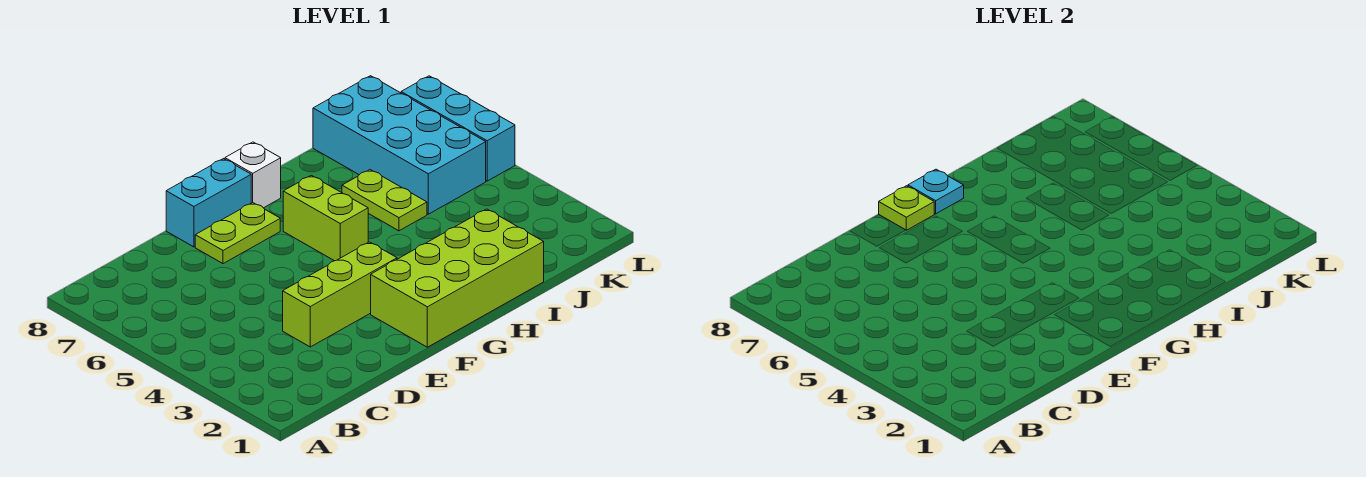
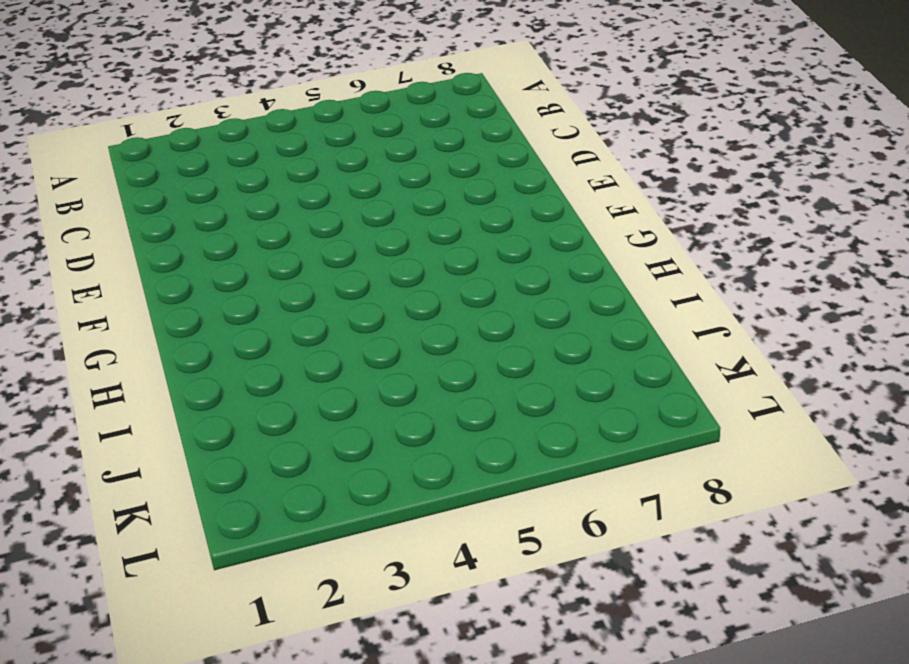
none -> lime brick D3:F3 level 1
none -> lime plate E7:F7 level 1

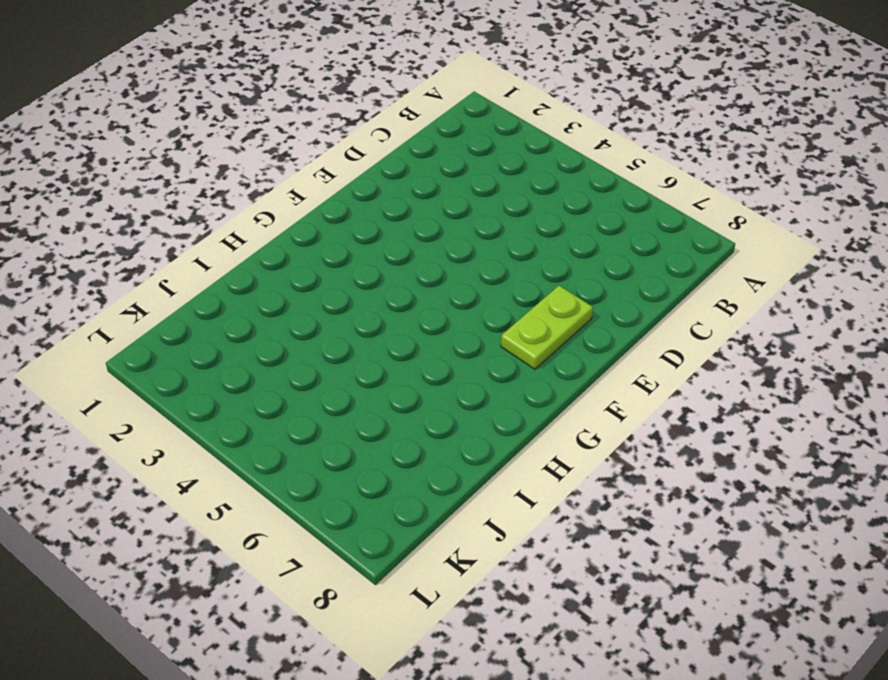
none -> lime brick D3:F3 level 1
none -> cyan brick E8:F8 level 1

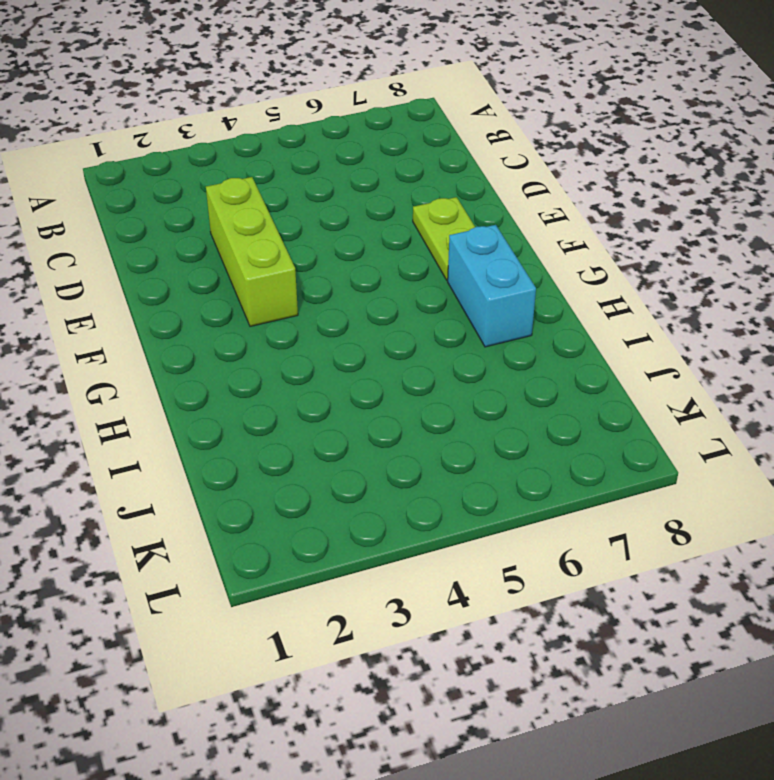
cyan brick G7:H7 level 1 -> cyan brick E8:F8 level 1
none -> lime brick F1:I2 level 1
none -> lime brick G5:G6 level 1

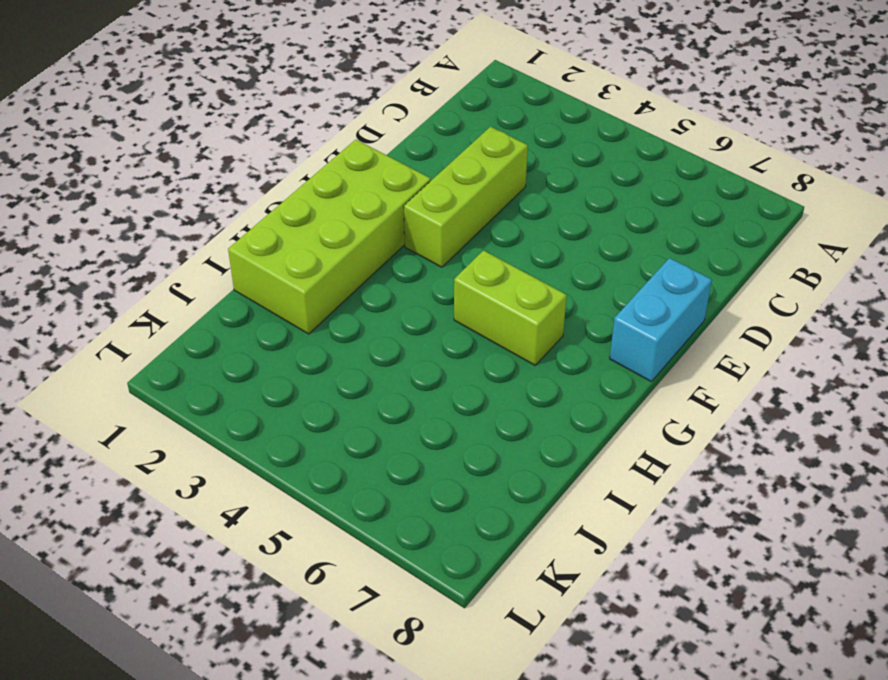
none -> lime plate E7:F7 level 1
none -> white brick G8 level 1

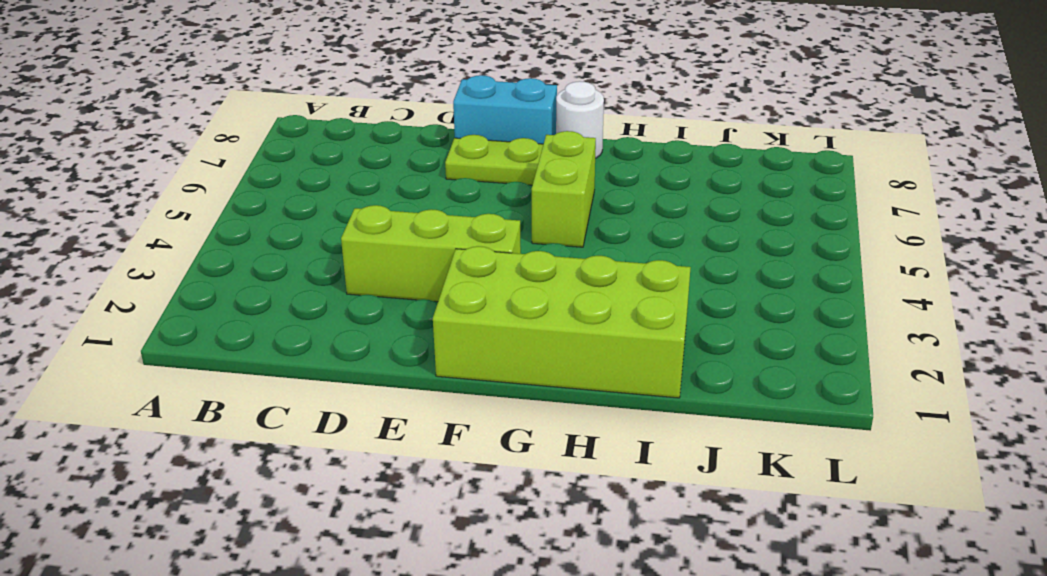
white round brick G8 level 1 -> white brick G8 level 1
none -> lime plate I5:I6 level 1
none -> cyan brick J5:K8 level 1

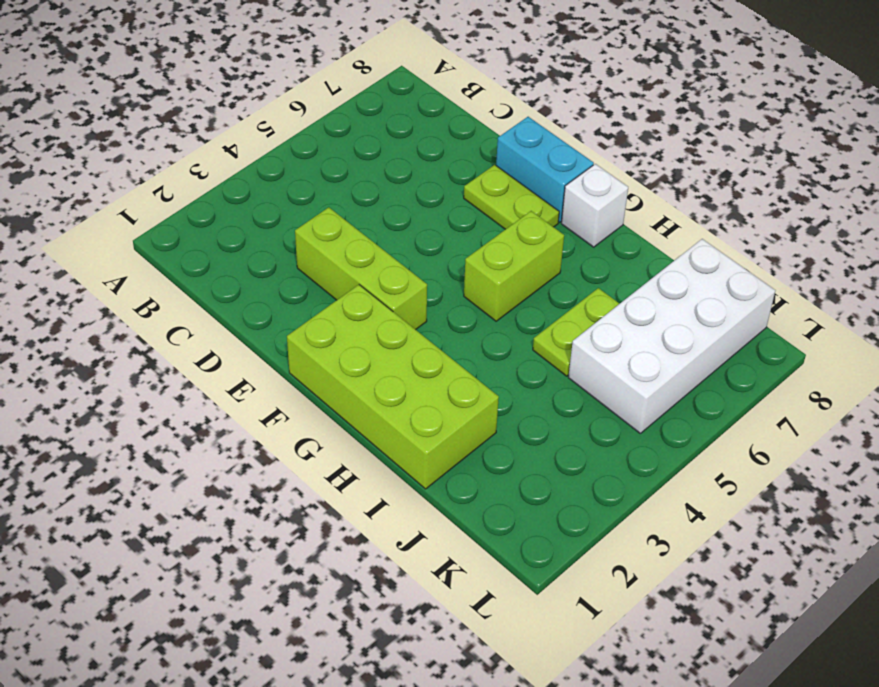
white brick J5:K8 level 1 -> cyan brick J5:K8 level 1
none -> cyan brick L5:L7 level 1
none -> lime plate F8 level 2

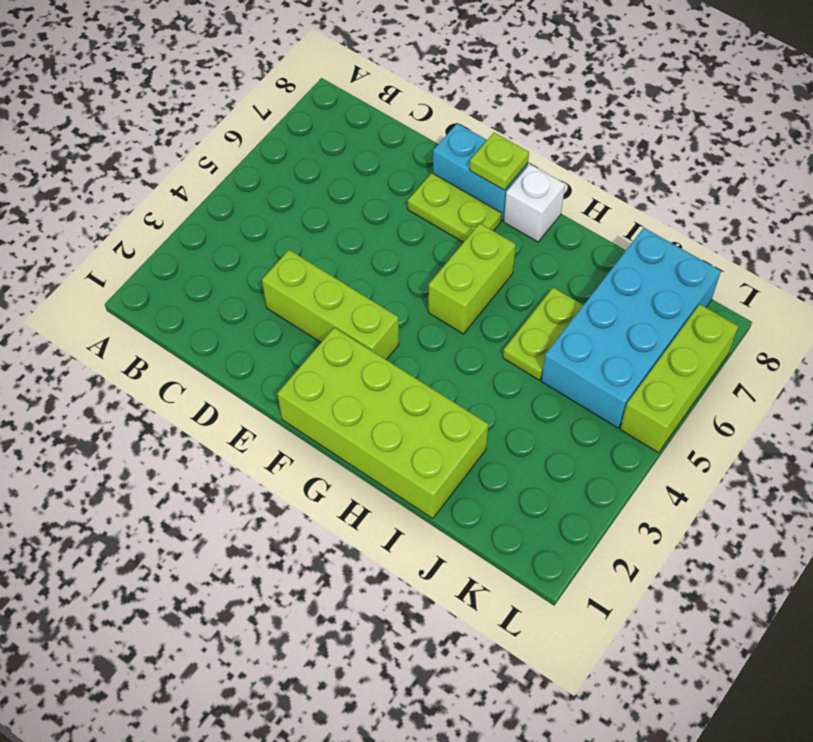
lime brick L5:L7 level 1 -> cyan brick L5:L7 level 1
none -> cyan plate G8 level 2

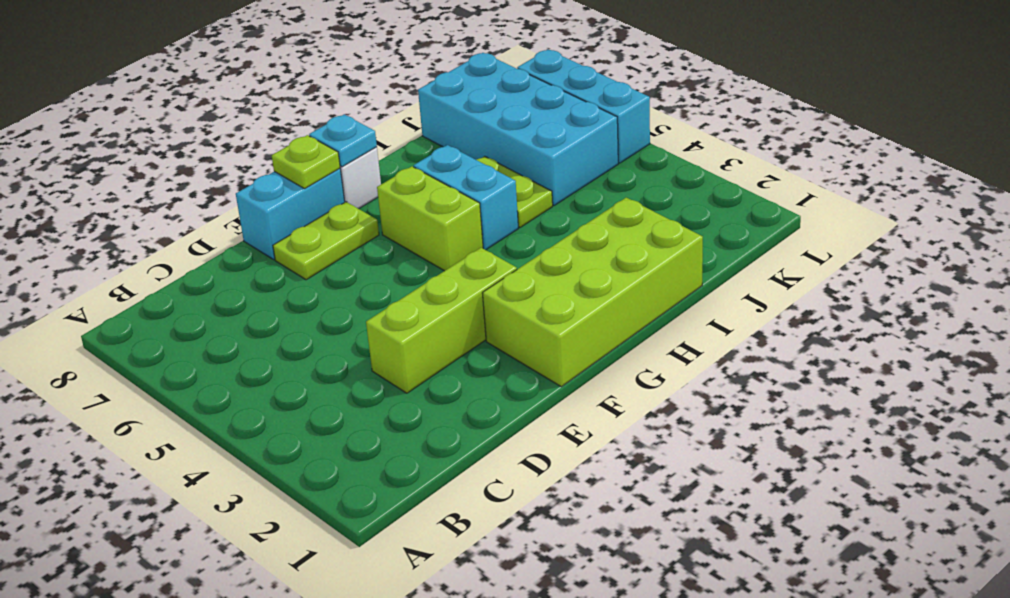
cyan brick H5:H6 level 1 -> none

